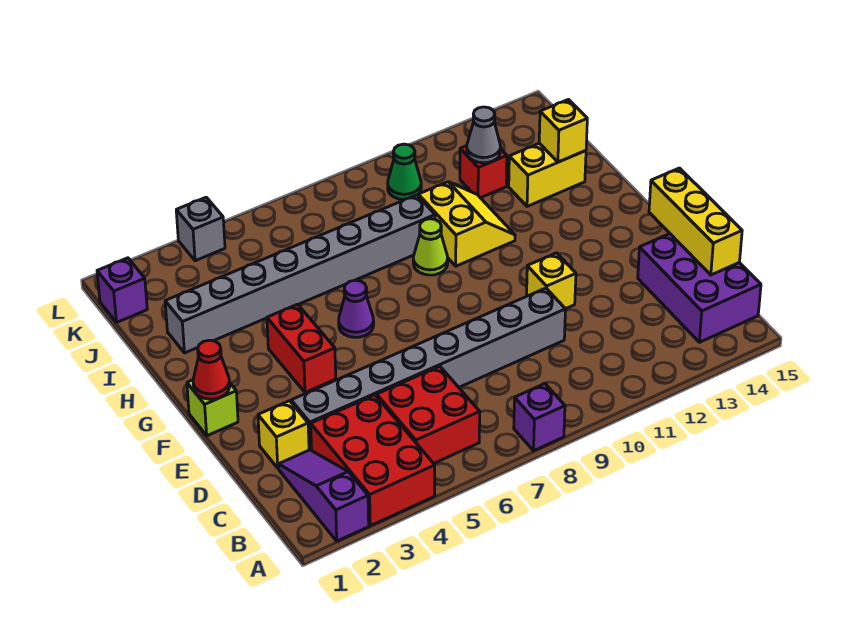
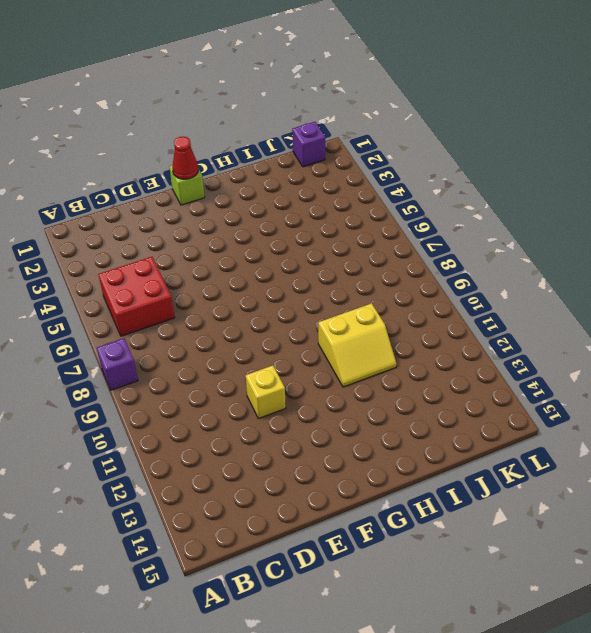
none -> purple slope A2:C2 level 1 top A
none -> red brick A3:C4 level 1
none -> purple brick B14:D15 level 1

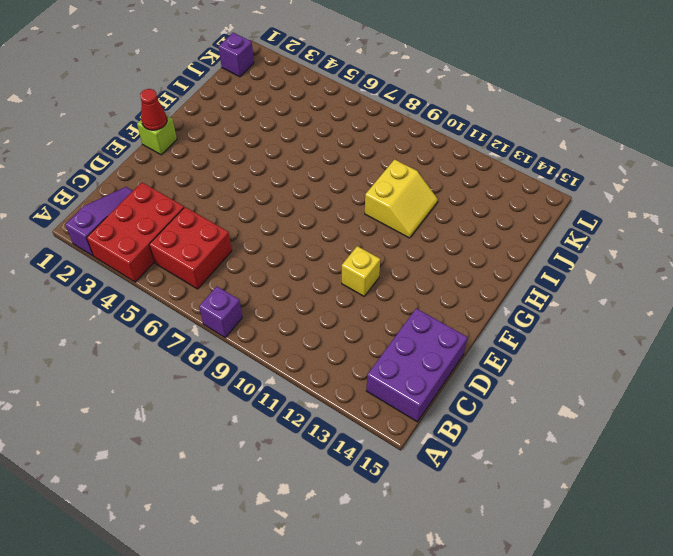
none -> yellow brick D2 level 1
none -> grey brick D3:D10 level 1
none -> red brick F4:G4 level 1

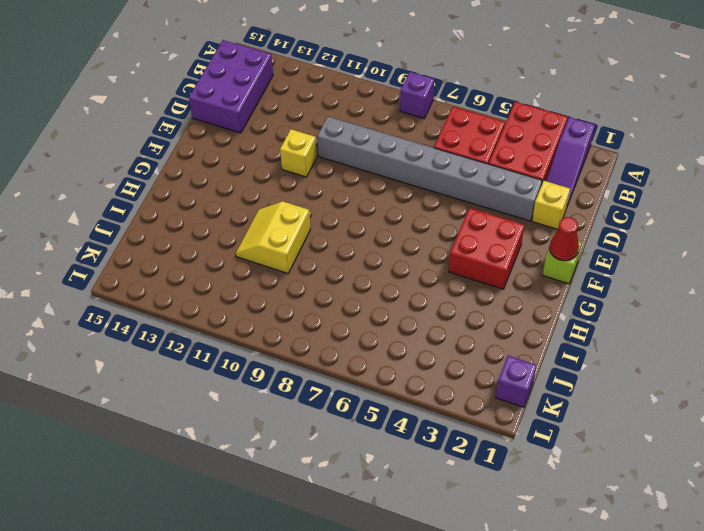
red brick F3:G4 level 1 -> red brick F4:G4 level 1
none -> purple cone G6 level 1
none -> lime cone H9 level 1
none -> grey brick I2:I9 level 1

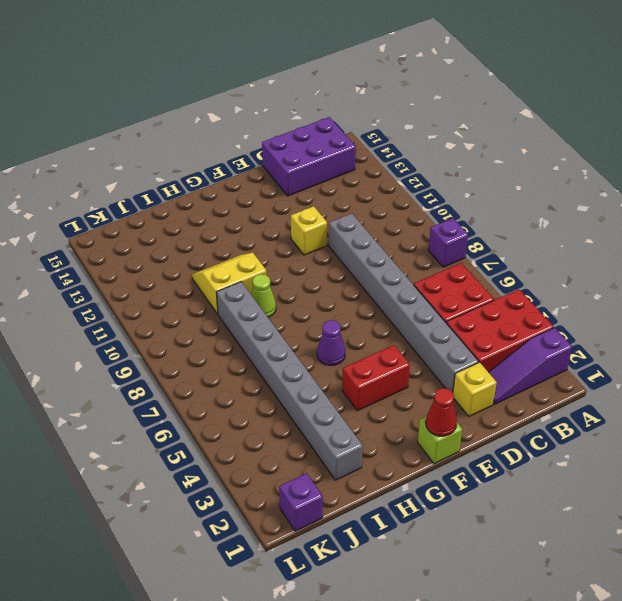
none -> yellow brick I13:I14 level 1
none -> red brick J12 level 1
none -> green cone K10 level 1

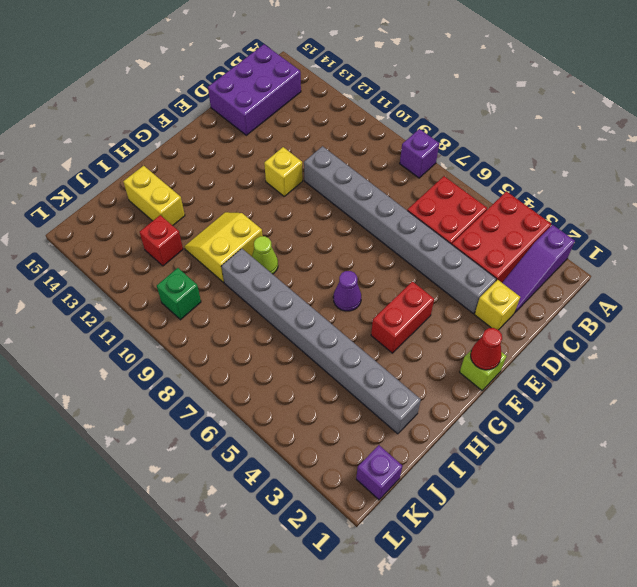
green brick K10 level 1 -> green cone K10 level 1
none -> grey brick L4 level 1
none -> yellow brick C15:E15 level 2
none -> yellow brick I14 level 2

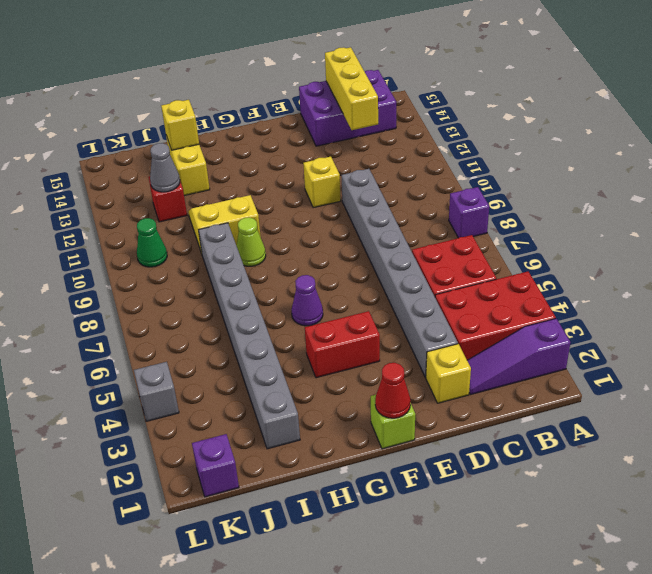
yellow brick C13:C15 level 2 -> yellow brick C15:E15 level 2

